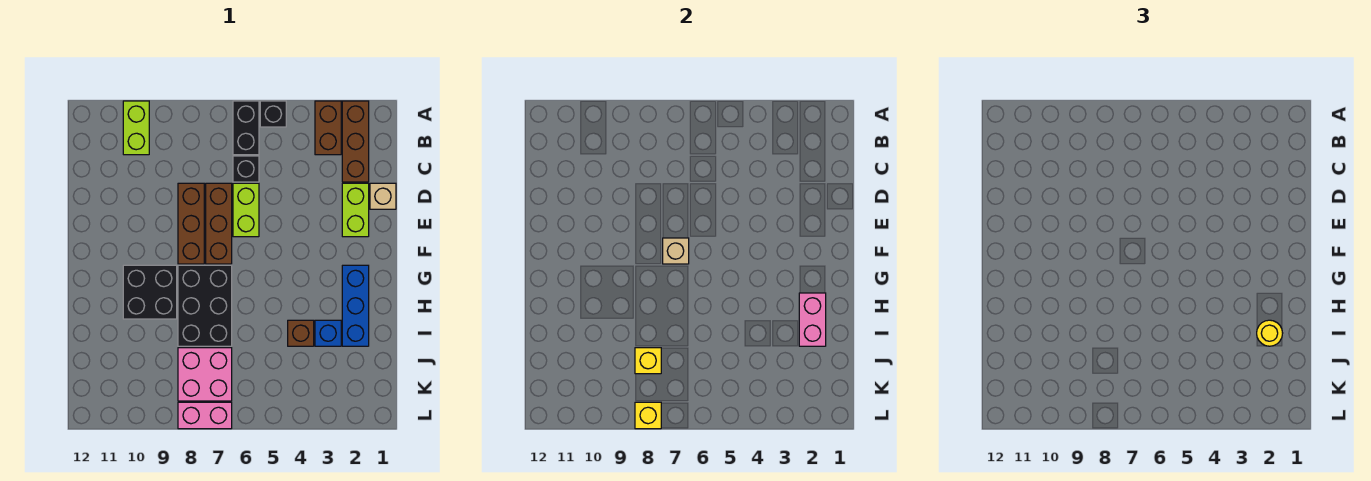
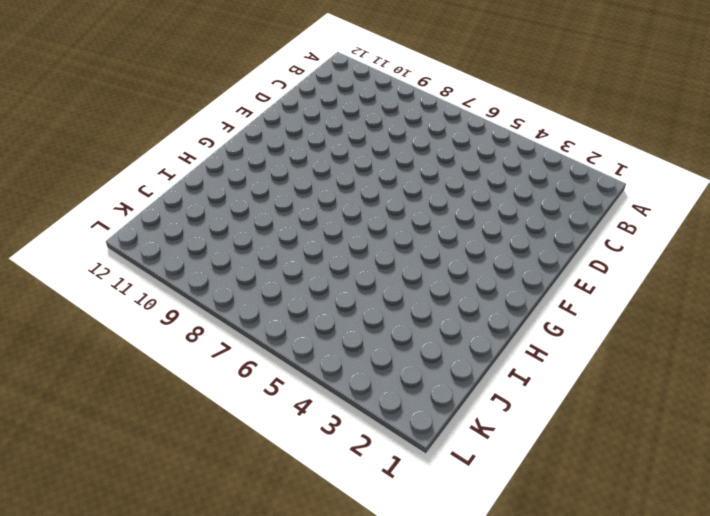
none -> brown brick A2:C2 level 1
none -> brown brick A3:B3 level 1
none -> black brick A5 level 1

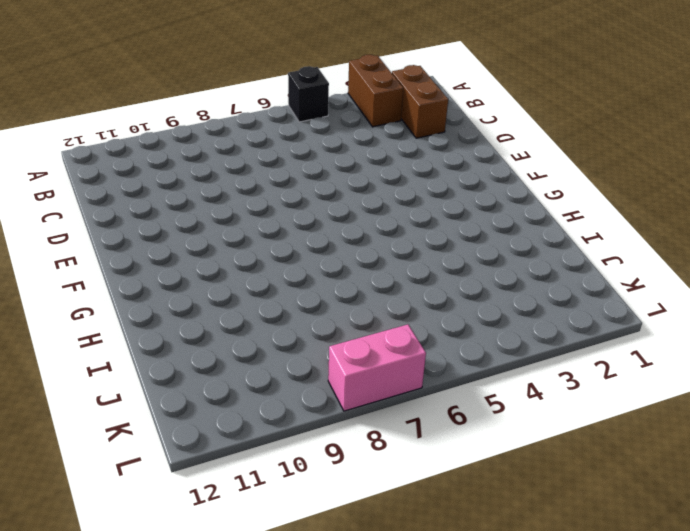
brown brick B2:C2 level 1 -> brown brick A2:C2 level 1
none -> black brick A6:B6 level 1
none -> lime brick A10:B10 level 1
none -> black brick C6 level 1

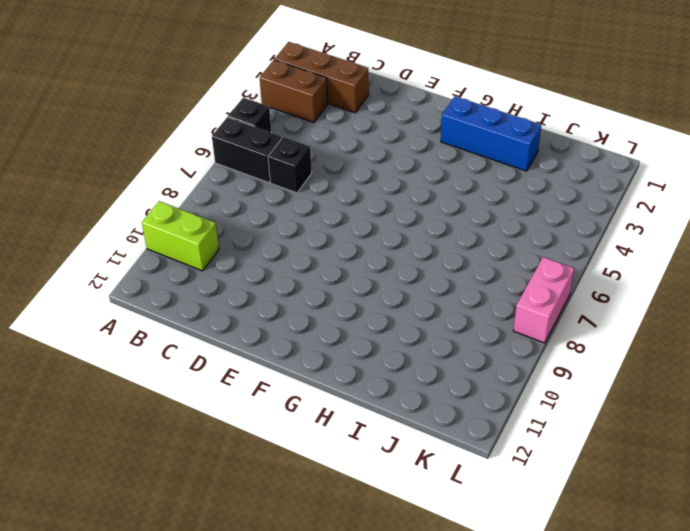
none -> tan brick D1 level 1
none -> lime brick D2:E2 level 1
none -> lime brick D6:E6 level 1

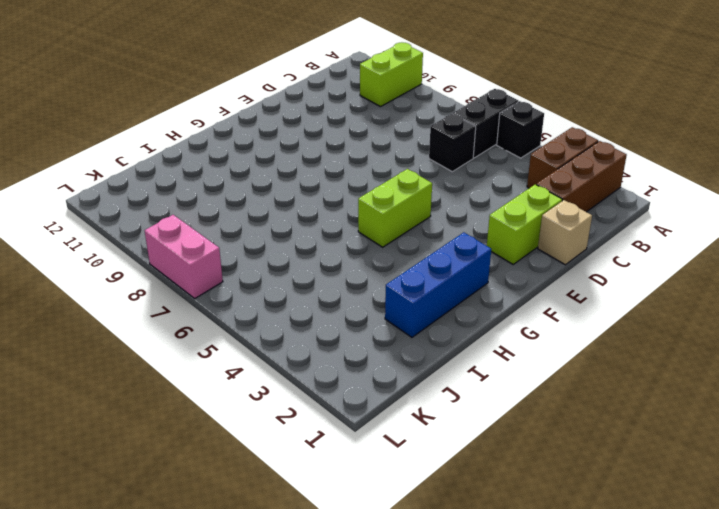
lime brick F5:G5 level 1 -> lime brick D6:E6 level 1
none -> brown brick D7:F7 level 1
none -> brown brick D8:F8 level 1
none -> black brick G7:I8 level 1

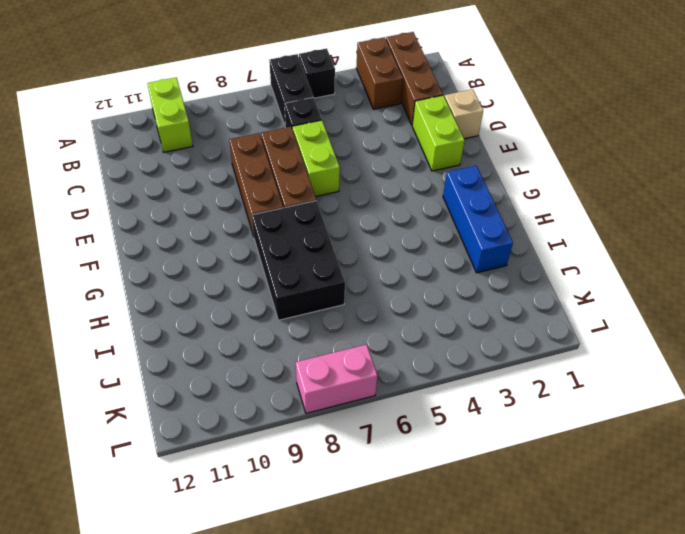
none -> black brick G9:H10 level 1
none -> blue brick I3 level 1
none -> brown brick I4 level 1

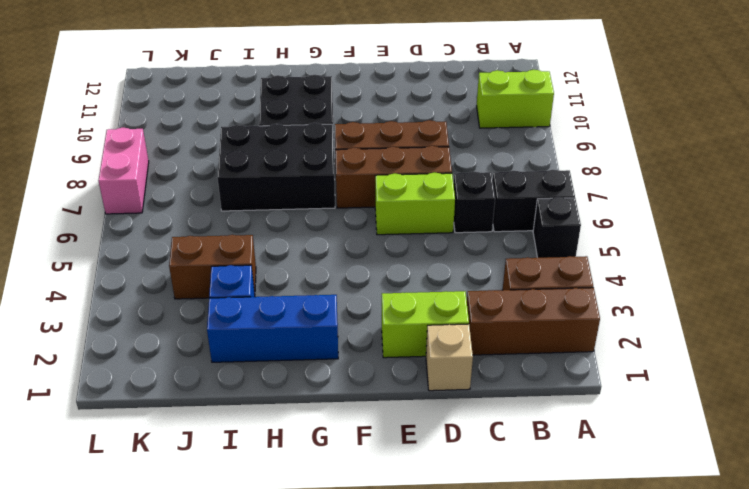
brown brick I4:J4 level 1 -> brown brick I4 level 1
none -> pink brick J7:K8 level 1
none -> tan brick F7 level 2
none -> pink brick H2:I2 level 2

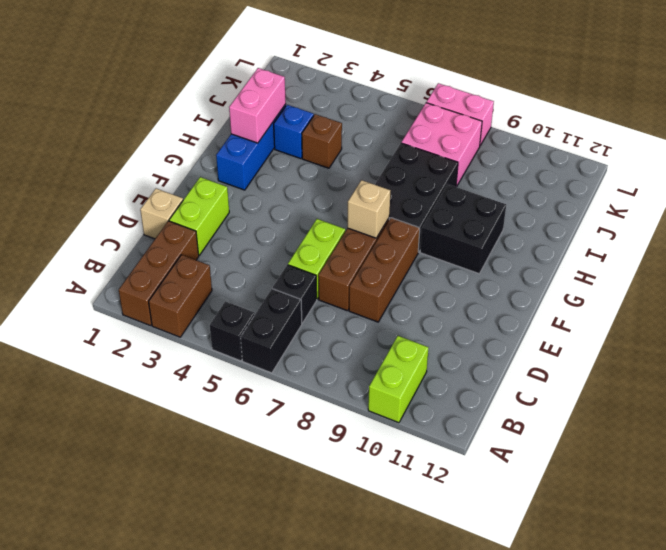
none -> yellow brick J8 level 2
none -> yellow brick L8 level 2
none -> yellow round brick I2 level 3

